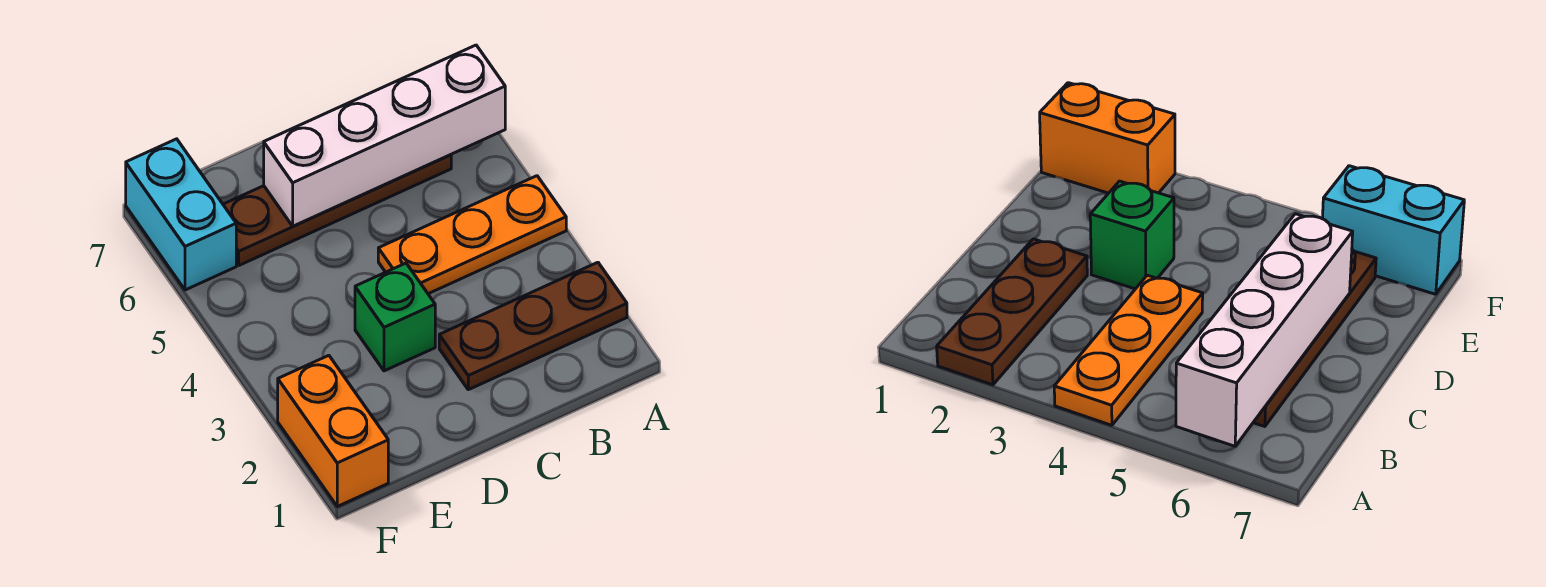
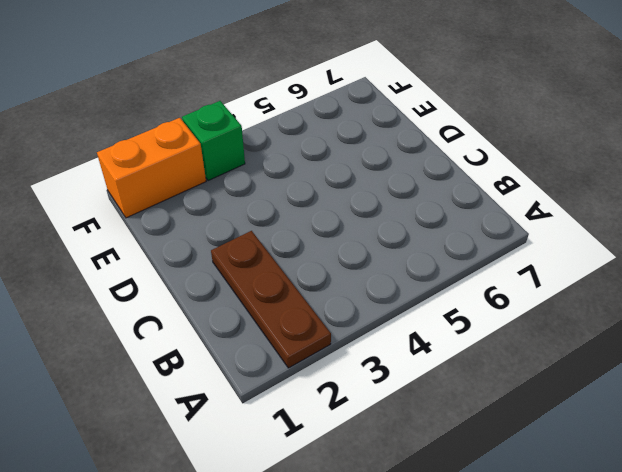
green brick F3 level 1 -> green brick D3 level 1
none -> orange plate A4:C4 level 1
none -> brown plate B6:E6 level 1

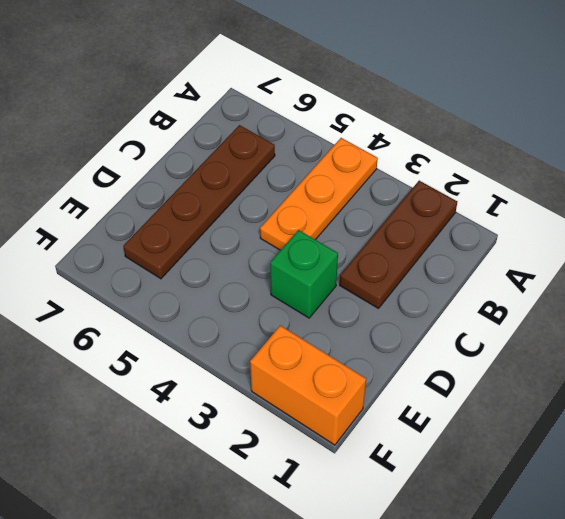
none -> cyan brick F6:F7 level 1
none -> white brick A6:D6 level 2

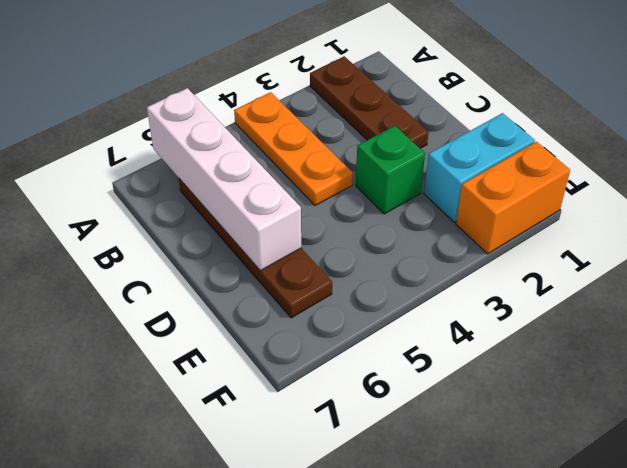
cyan brick E1:E2 level 1 -> cyan brick F6:F7 level 1

